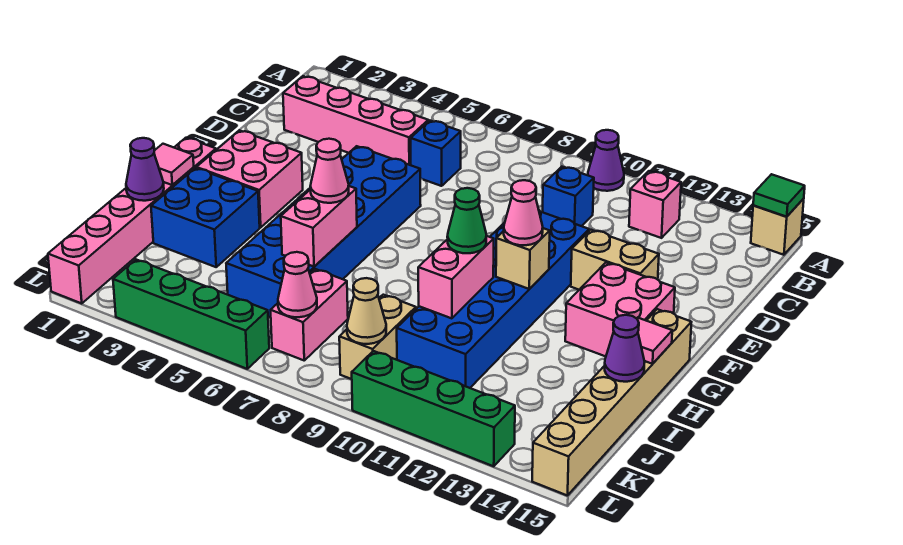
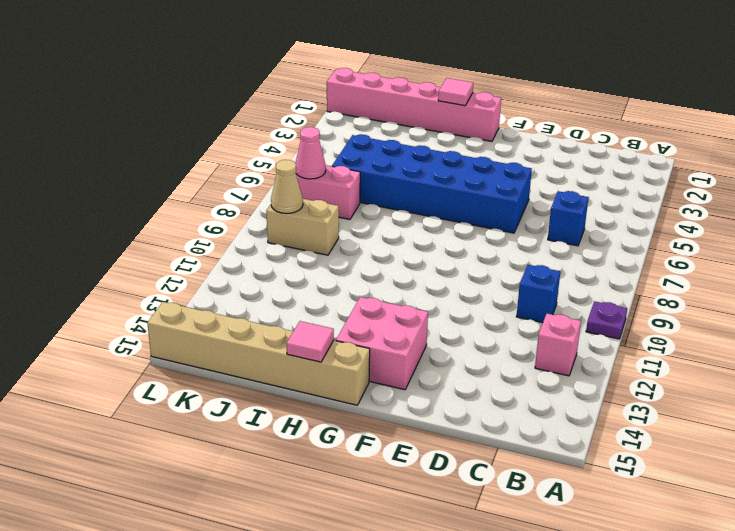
purple plate A10 level 1 -> purple cone A10 level 1
none -> tan brick A15 level 1
none -> pink brick C2:C5 level 1
none -> blue brick E10:J11 level 1
none -> tan brick E12:E13 level 1

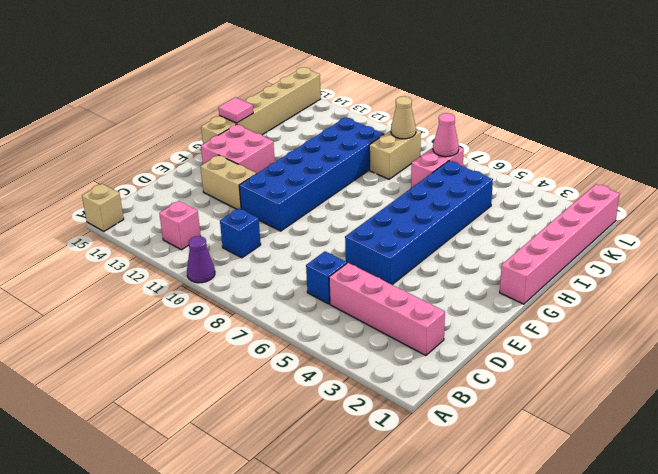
none -> pink brick F2:G3 level 1
none -> blue brick H2:I3 level 1
none -> green brick L3:L6 level 1
none -> green brick L10:L13 level 1

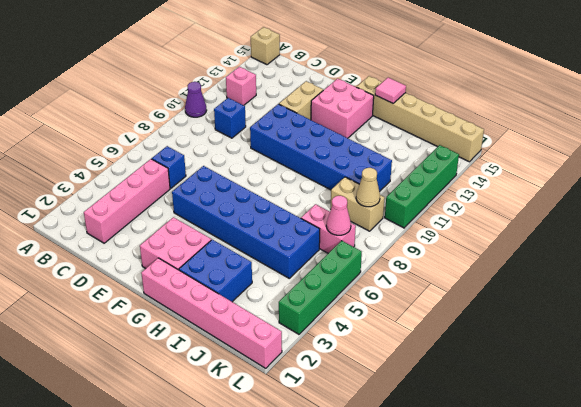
none -> green tile A15 level 2
none -> tan brick G11 level 2
none -> pink tile H1 level 2
none -> pink brick H6:I6 level 2

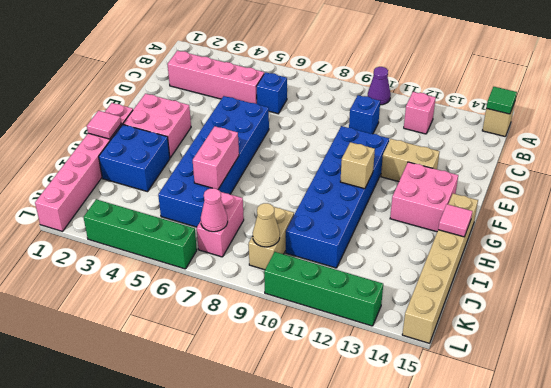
none -> pink brick H10:I10 level 2
none -> purple cone I1 level 2
none -> purple cone I15 level 2
none -> pink cone G11 level 3

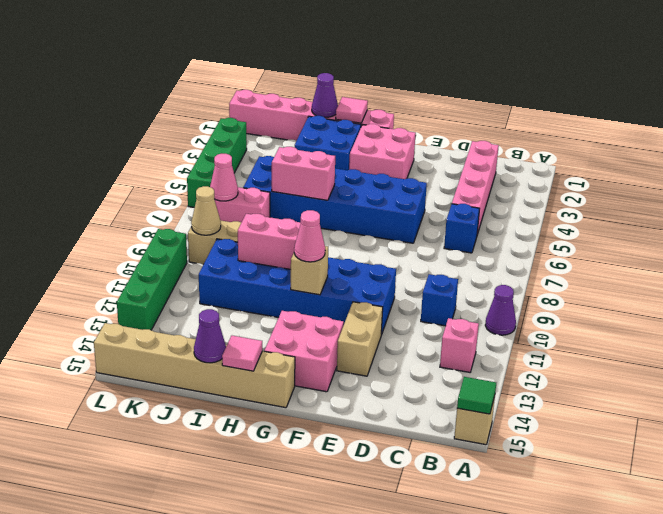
none -> pink cone H6 level 3
none -> green cone H10 level 3

